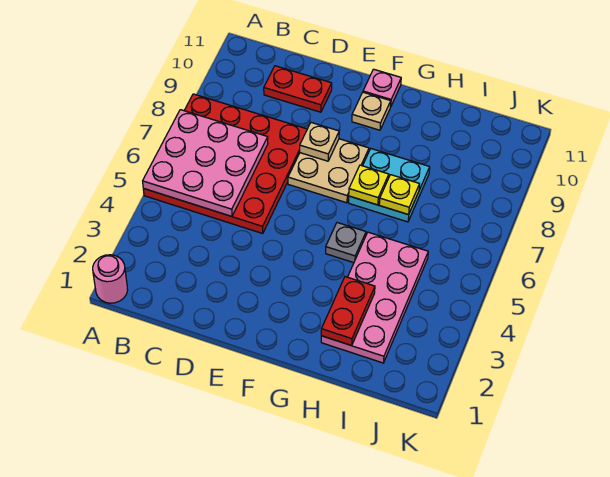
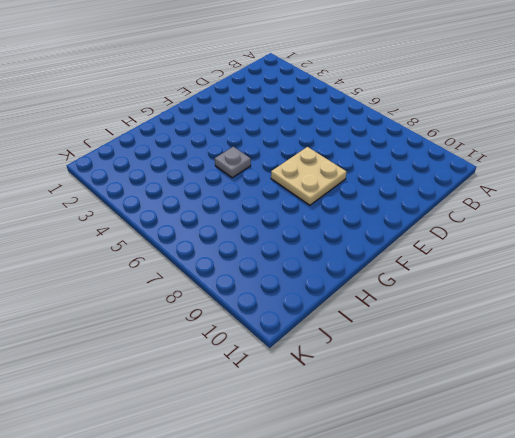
none -> pink round brick A1 level 1
none -> red plate A5:D8 level 1
none -> red plate C10:D10 level 1

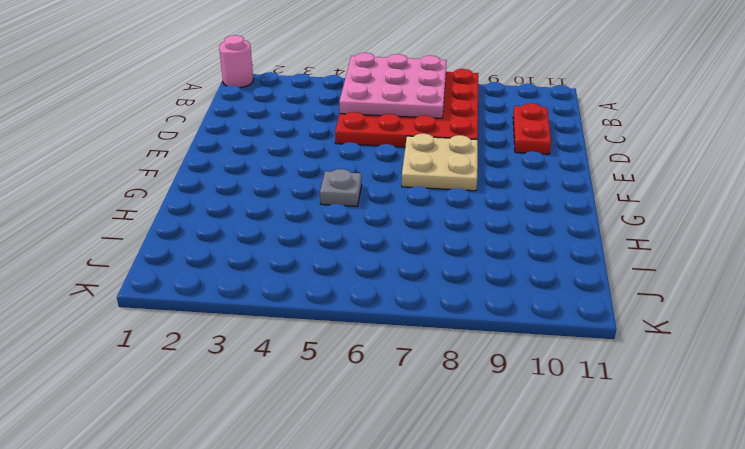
none -> tan plate F10 level 1
none -> pink plate F11 level 1
none -> cyan plate G7:H8 level 1

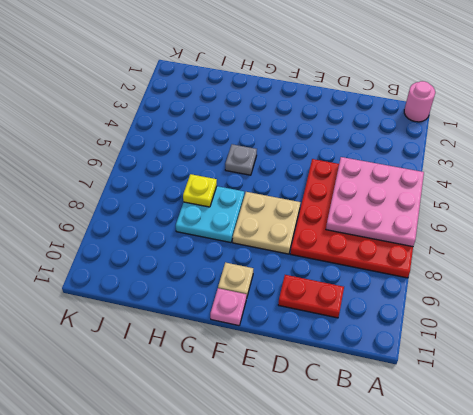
none -> pink plate H2:I5 level 1
none -> tan plate E8 level 2
none -> yellow plate G7 level 2

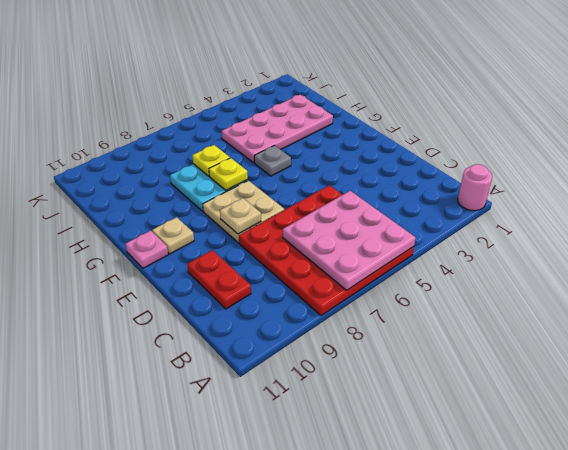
none -> red plate H2:H3 level 2

